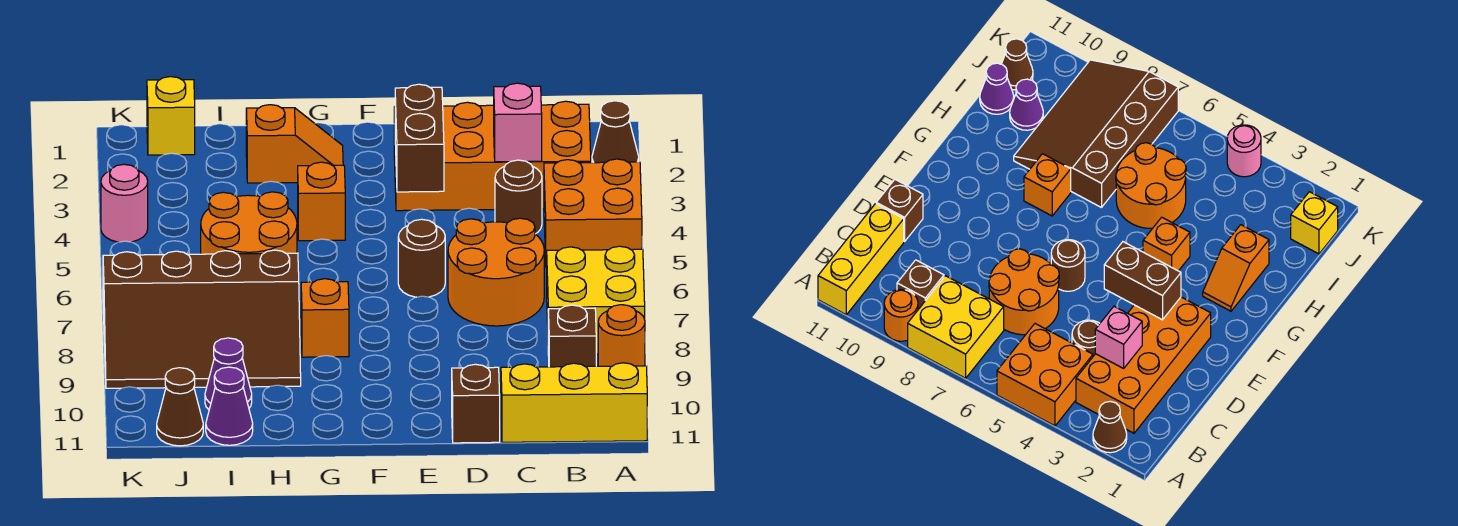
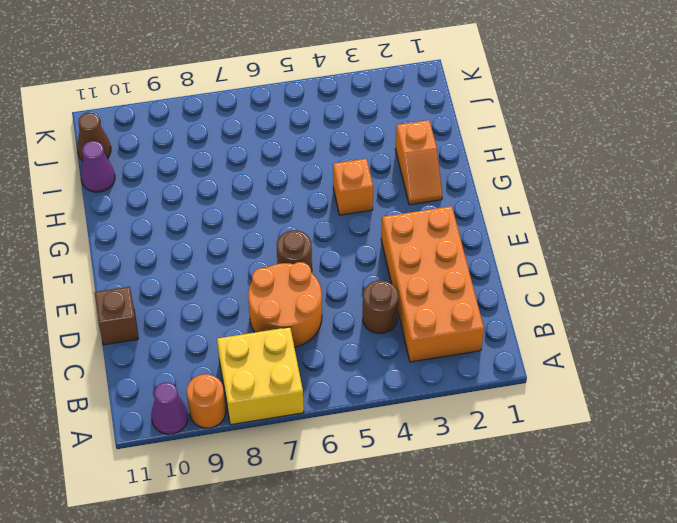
purple cone A10 level 1 -> purple cone I10 level 1
none -> brown cone A2 level 1
none -> orange brick A4:B5 level 1
none -> yellow brick A11:C11 level 1

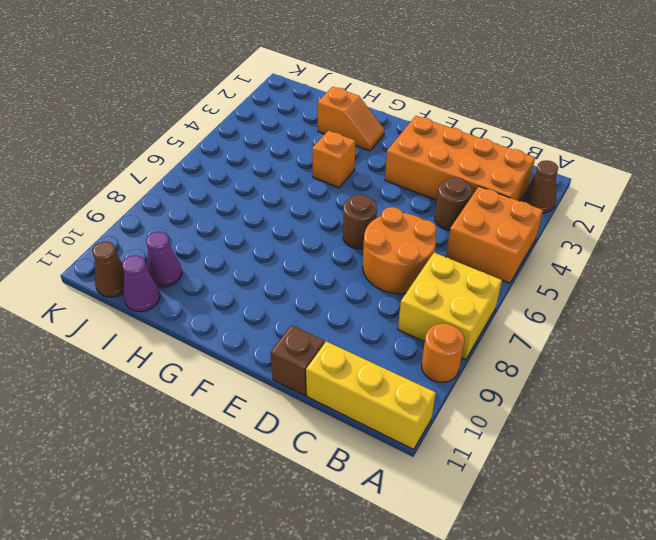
none -> brown brick B9 level 1
none -> orange brick G8 level 1
none -> orange round brick H5:I6 level 1

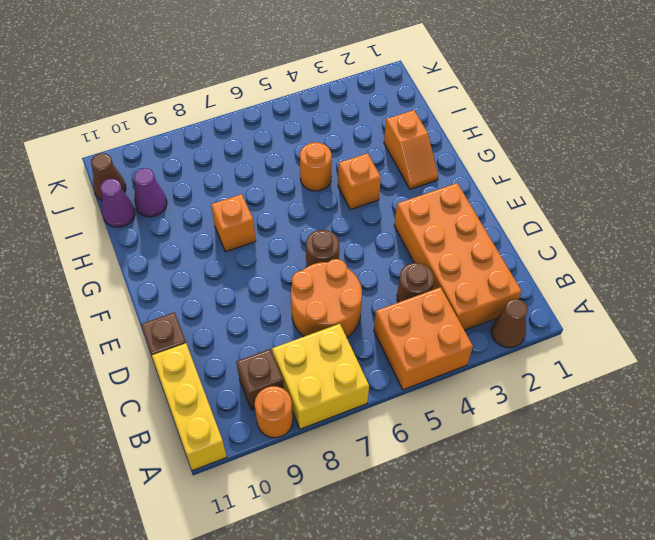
orange round brick H5 level 1 -> orange round brick H5:I6 level 1
none -> brown slope H7:K9 level 1 top 7
none -> yellow brick J1 level 1
none -> pink round brick K4 level 1

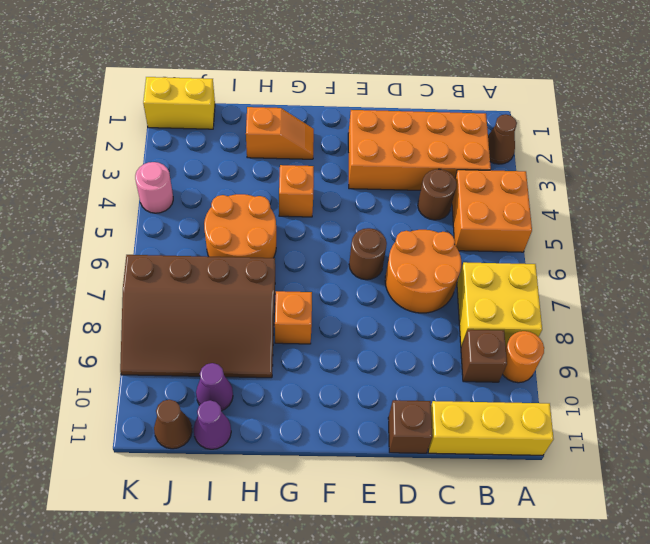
yellow brick J1:K1 level 1 -> yellow brick J1 level 1
none -> pink brick C3 level 2
none -> brown brick E3:E4 level 2

